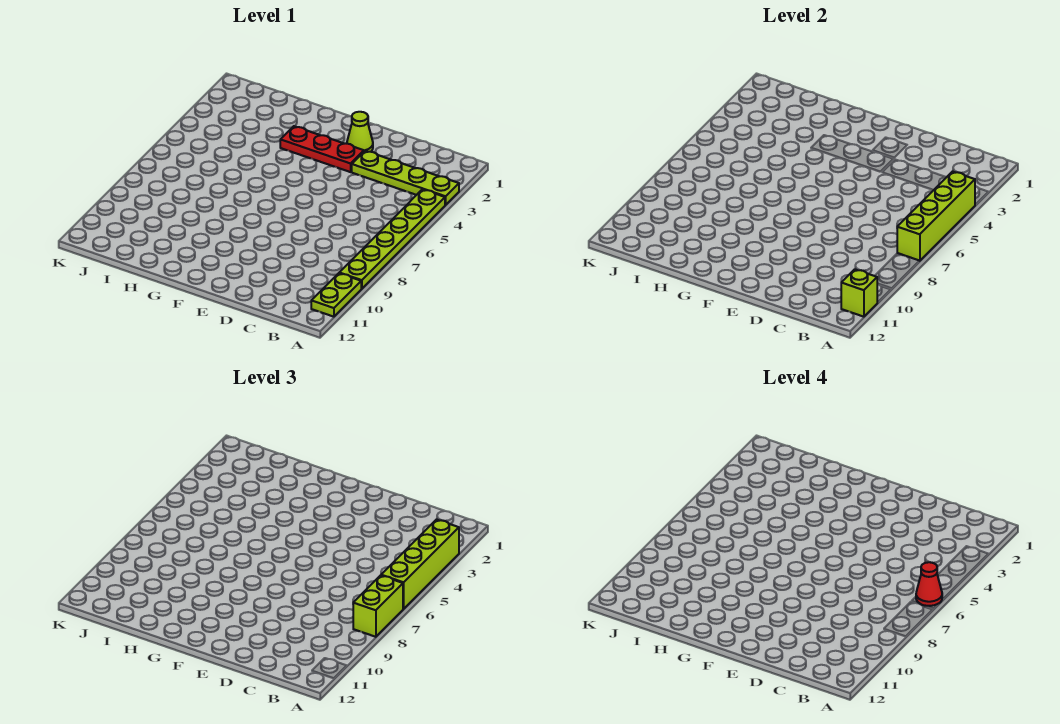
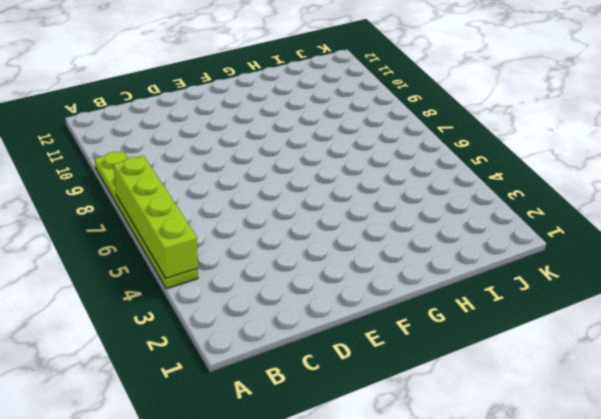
none -> lime plate A3:D3 level 1
none -> lime plate A10:A11 level 1

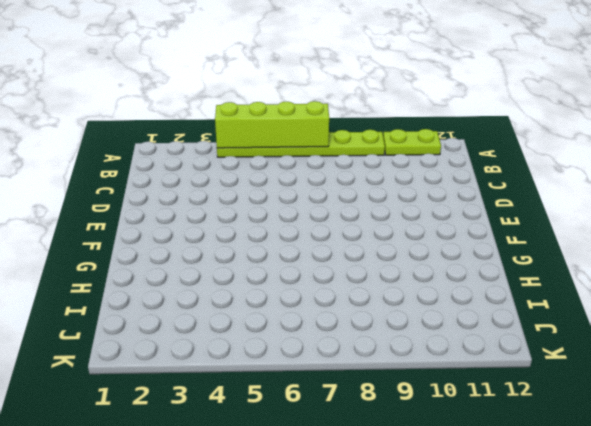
none -> lime plate A3:D3 level 1
none -> lime cone E2 level 1

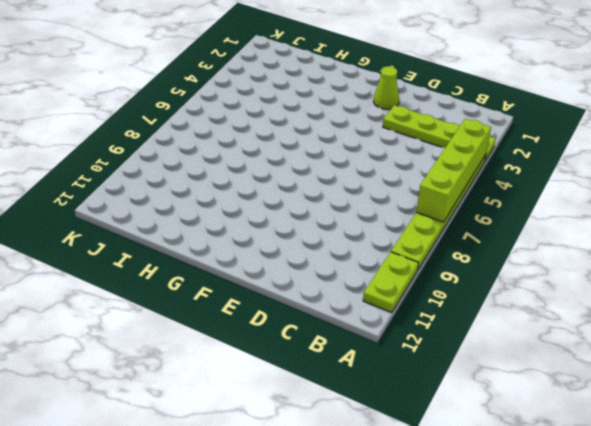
none -> red plate E3:G3 level 1
none -> lime brick A11 level 2

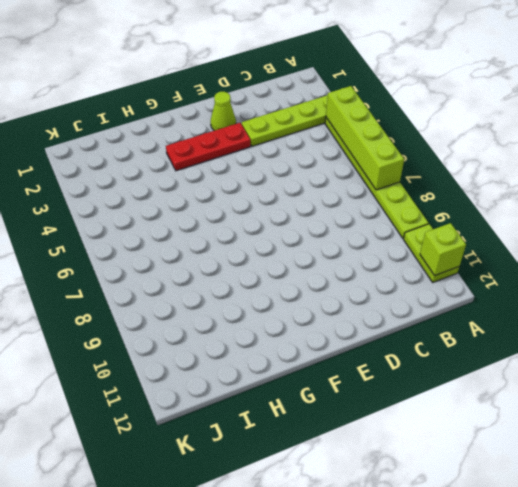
none -> lime brick A3:A6 level 3
none -> lime brick A7:A8 level 3

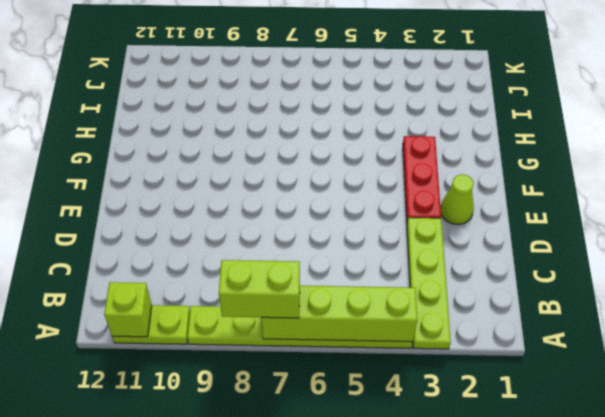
none -> lime brick A3:A6 level 3
none -> red cone A6 level 4

